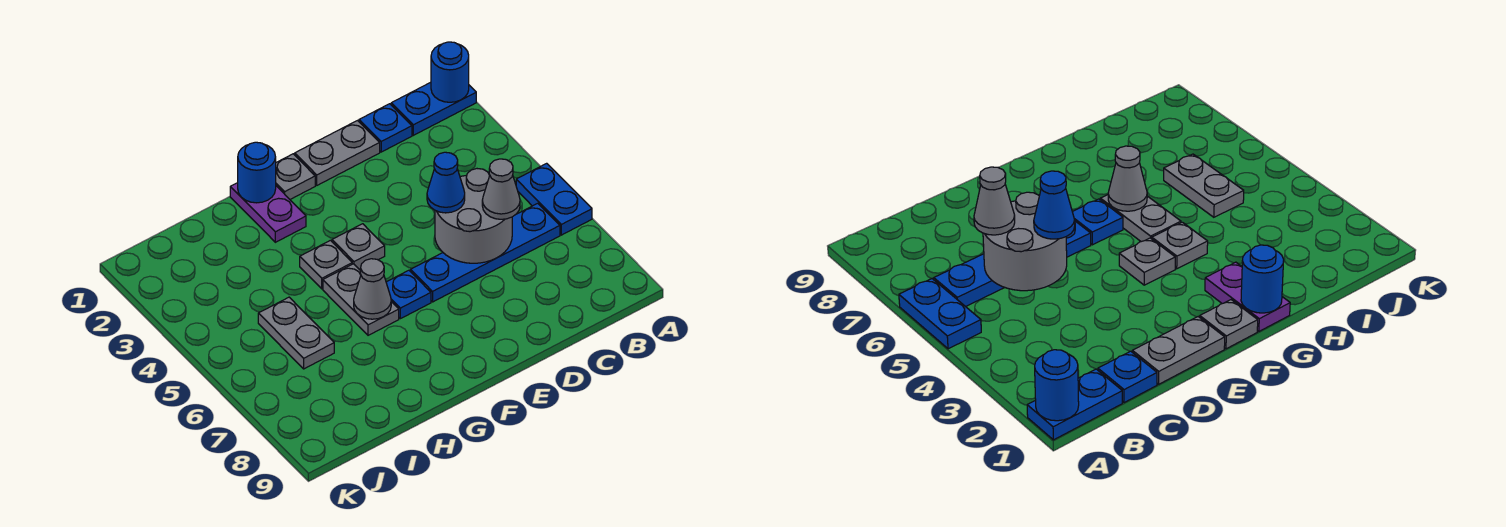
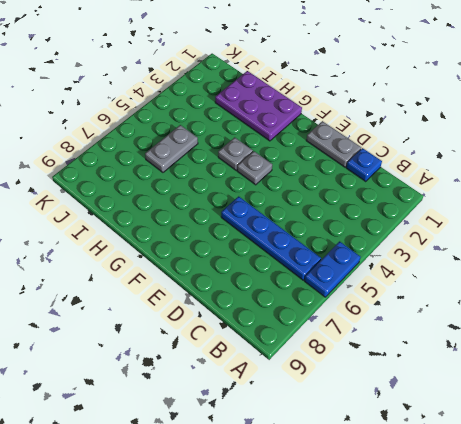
purple plate G1:I2 level 1 -> purple plate G1:G2 level 1
none -> blue plate A1:B1 level 1
none -> grey plate F1 level 1
none -> blue plate F6 level 1

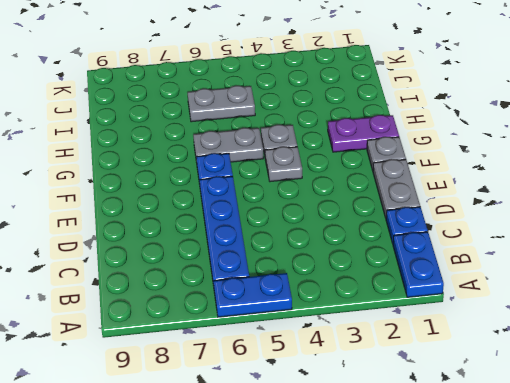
none -> blue round brick A1 level 2
none -> grey round brick C5:D6 level 2
none -> blue round brick G1 level 2

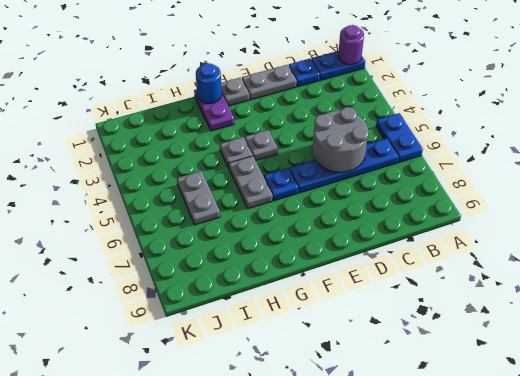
purple round brick A1 level 2 -> blue round brick A1 level 2
none -> grey cone G6 level 2
none -> grey cone C6 level 3
none -> blue cone D5 level 3

